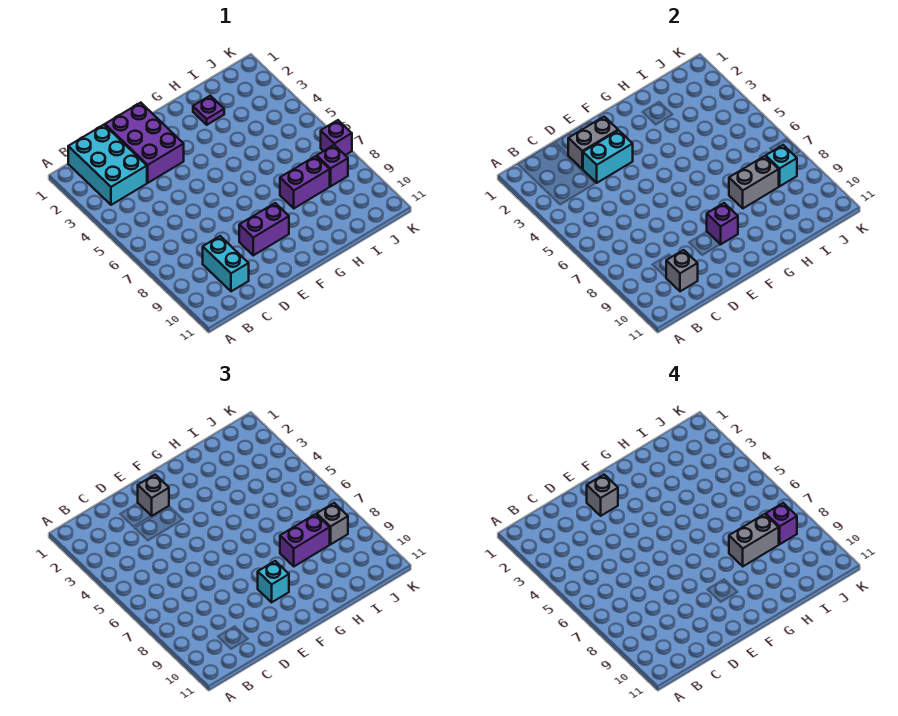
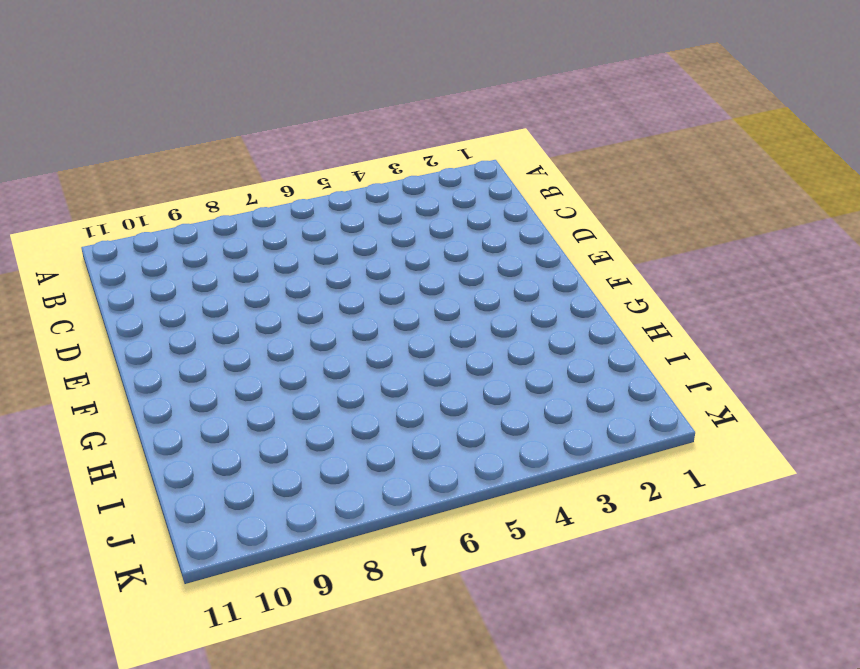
none -> cyan brick B1:C3 level 1
none -> cyan brick C9:C10 level 1
none -> purple brick D1:E3 level 1

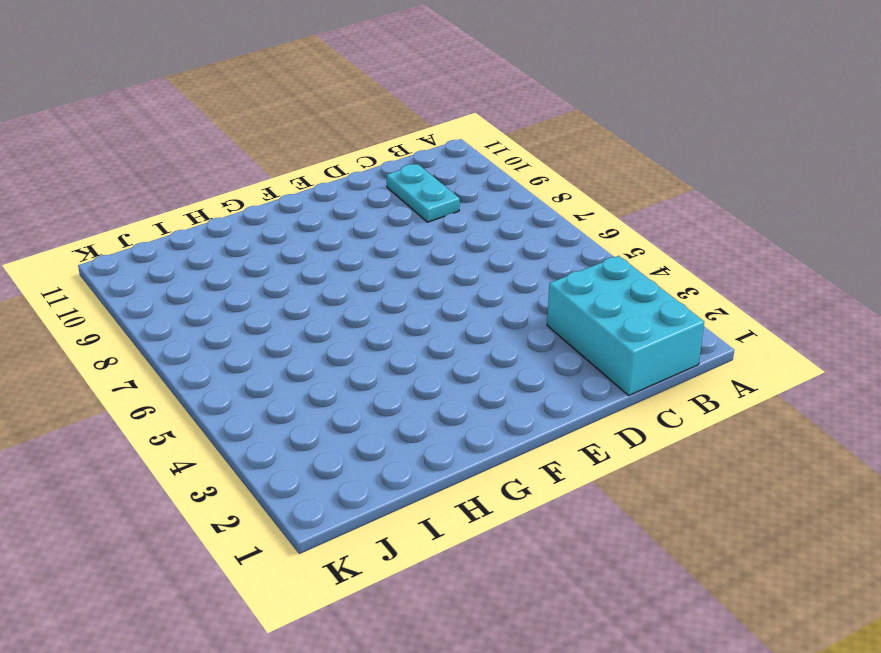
cyan plate C9:C10 level 1 -> cyan brick C9:C10 level 1
none -> purple brick D1:E3 level 1
none -> purple brick E9:F9 level 1
none -> purple plate H2 level 1

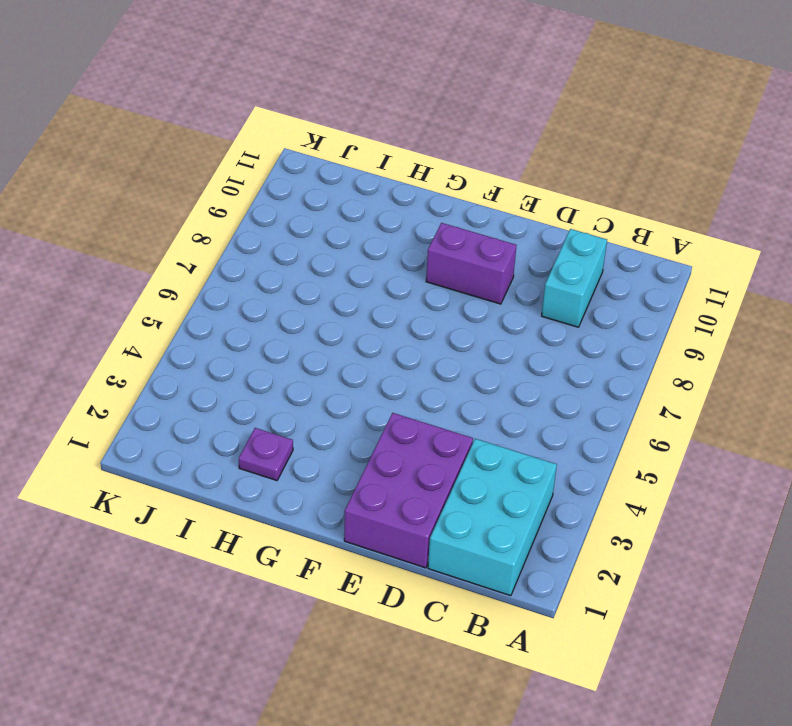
none -> purple brick H8:I8 level 1
none -> purple brick J8 level 1
none -> purple brick K7 level 1

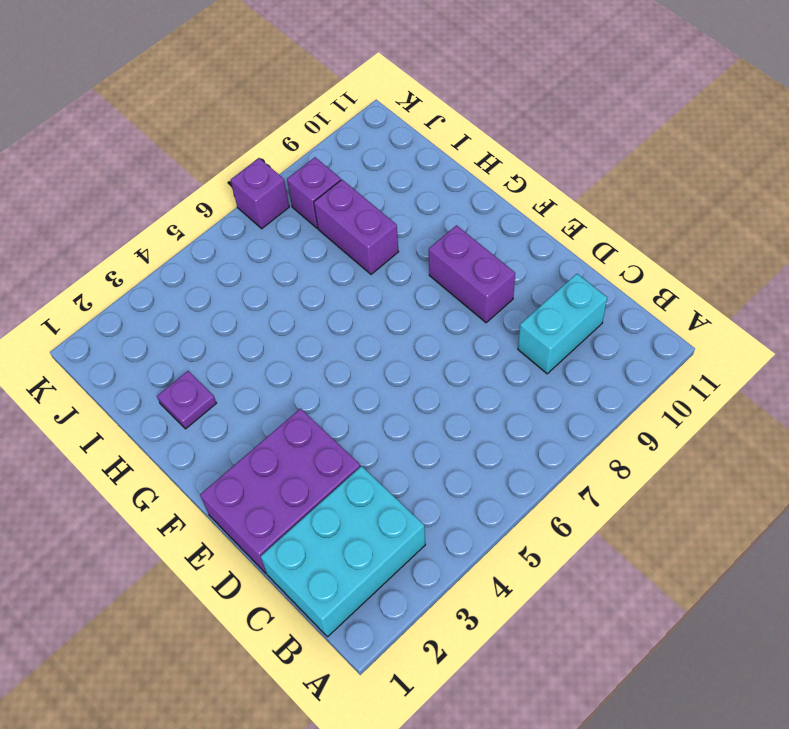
none -> grey brick C10 level 2
none -> grey brick D2:E2 level 2
none -> cyan brick D3:E3 level 2

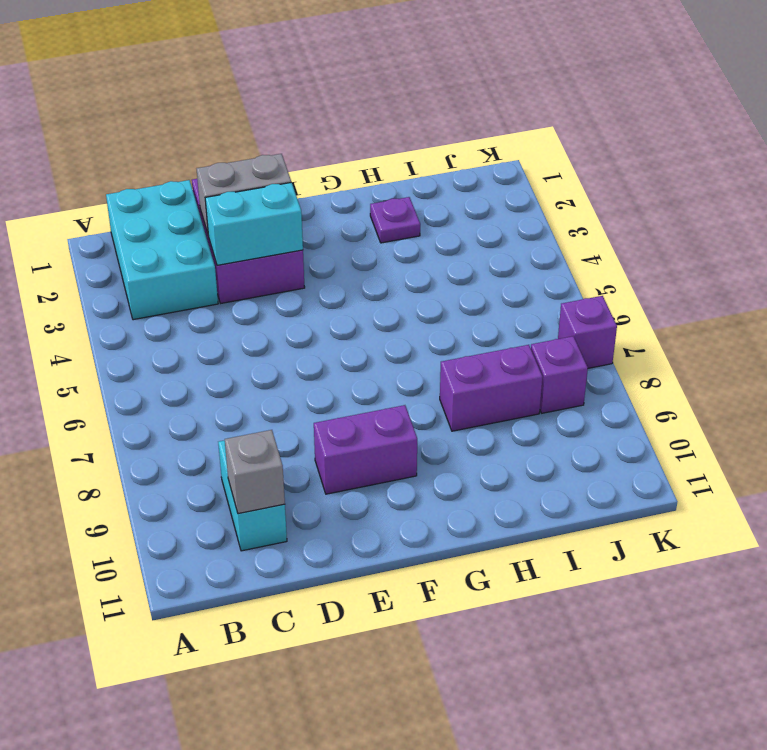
none -> purple brick F9 level 2
none -> grey brick H8:I8 level 2
none -> cyan brick J8 level 2

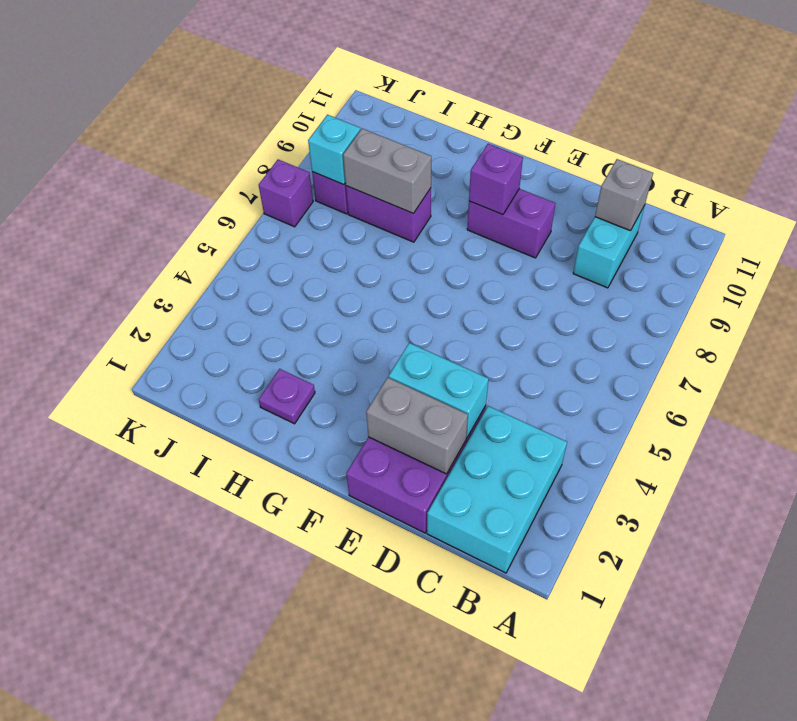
none -> grey brick E2 level 3
none -> cyan brick F9 level 3
none -> purple brick H8:I8 level 3

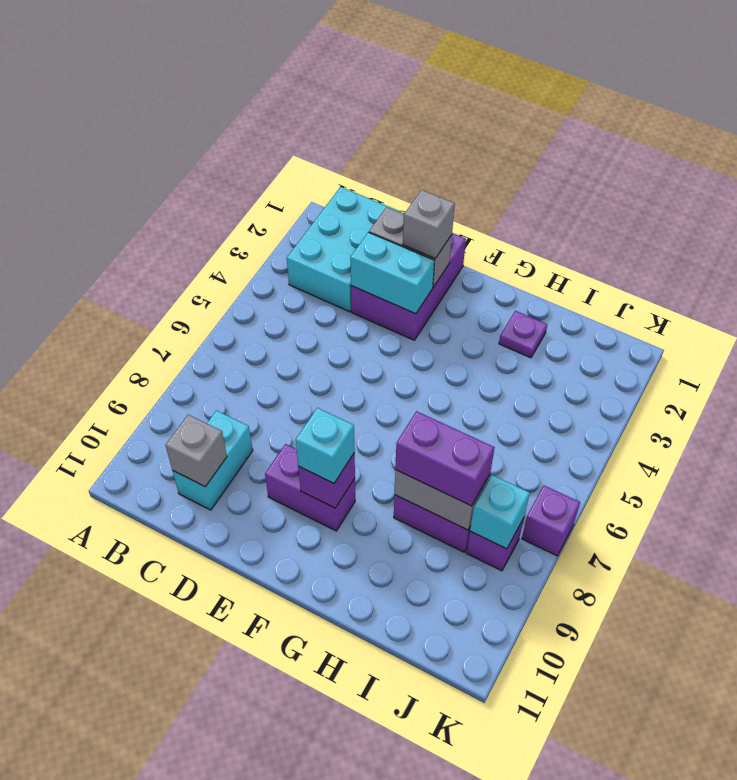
none -> grey brick J8 level 3
none -> grey brick E2 level 4
none -> grey brick H8:I8 level 4

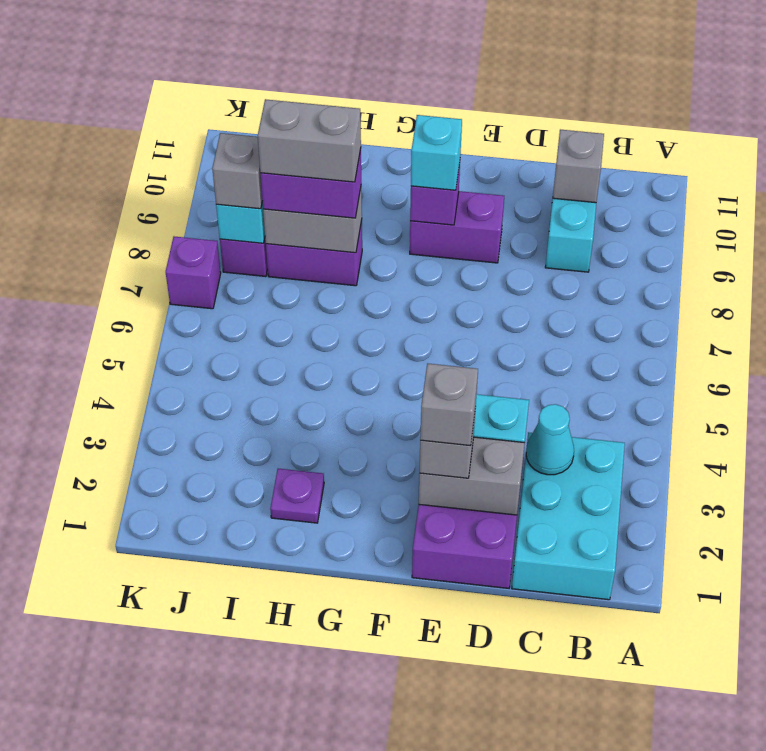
cyan cone C3 level 2 -> none
none -> purple brick J8 level 4

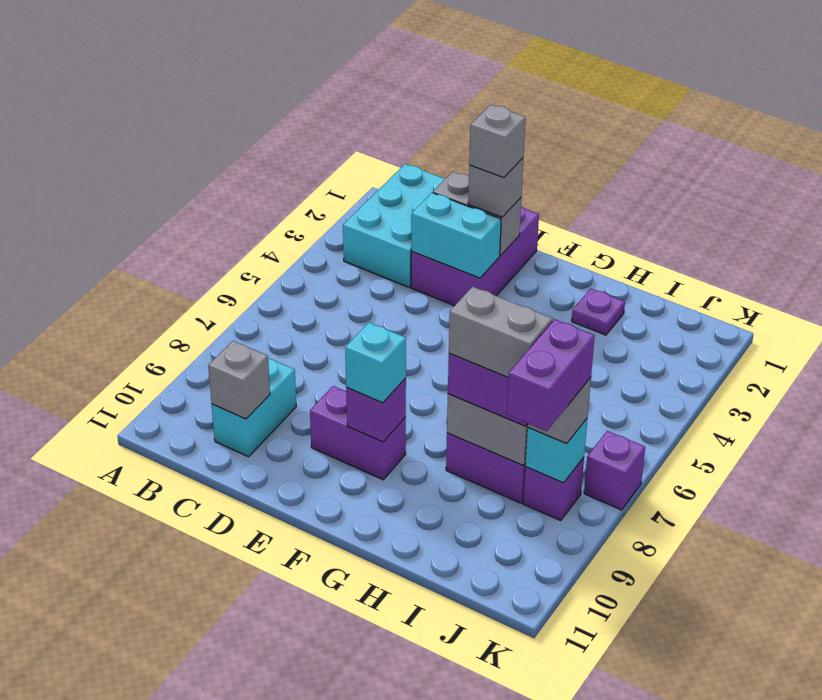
purple brick J8:J9 level 4 -> purple brick J8 level 4

